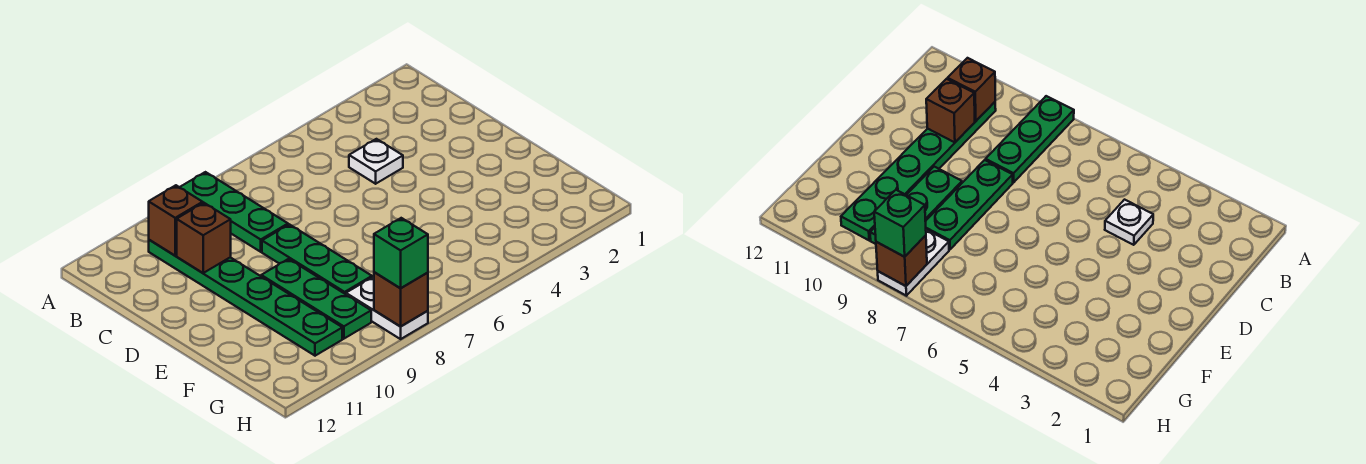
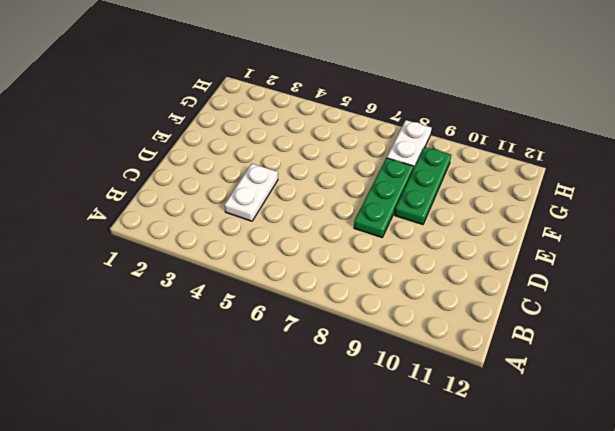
white plate C4:D4 level 1 -> white plate C4 level 1
none -> green plate A8:C8 level 1
none -> green plate B10:G10 level 1

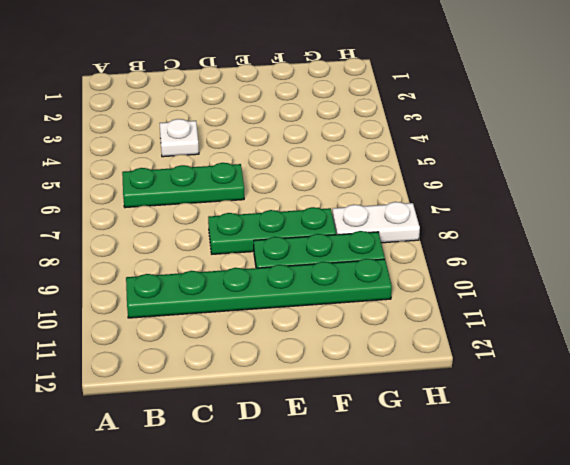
green plate B6:D6 level 1 -> green plate A8:C8 level 1
none -> brown brick B10 level 2
none -> brown brick C10 level 2

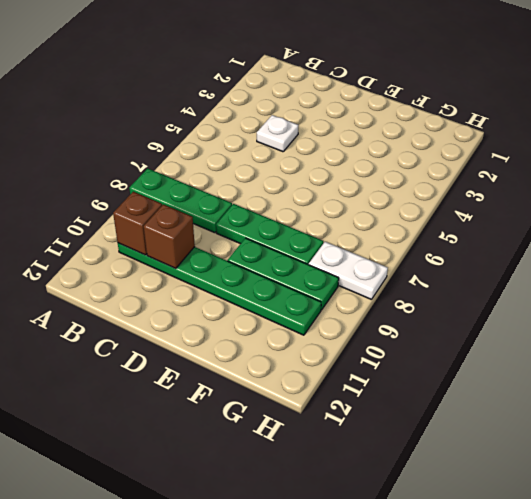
none -> brown brick H8 level 2
none -> green brick H8 level 3

